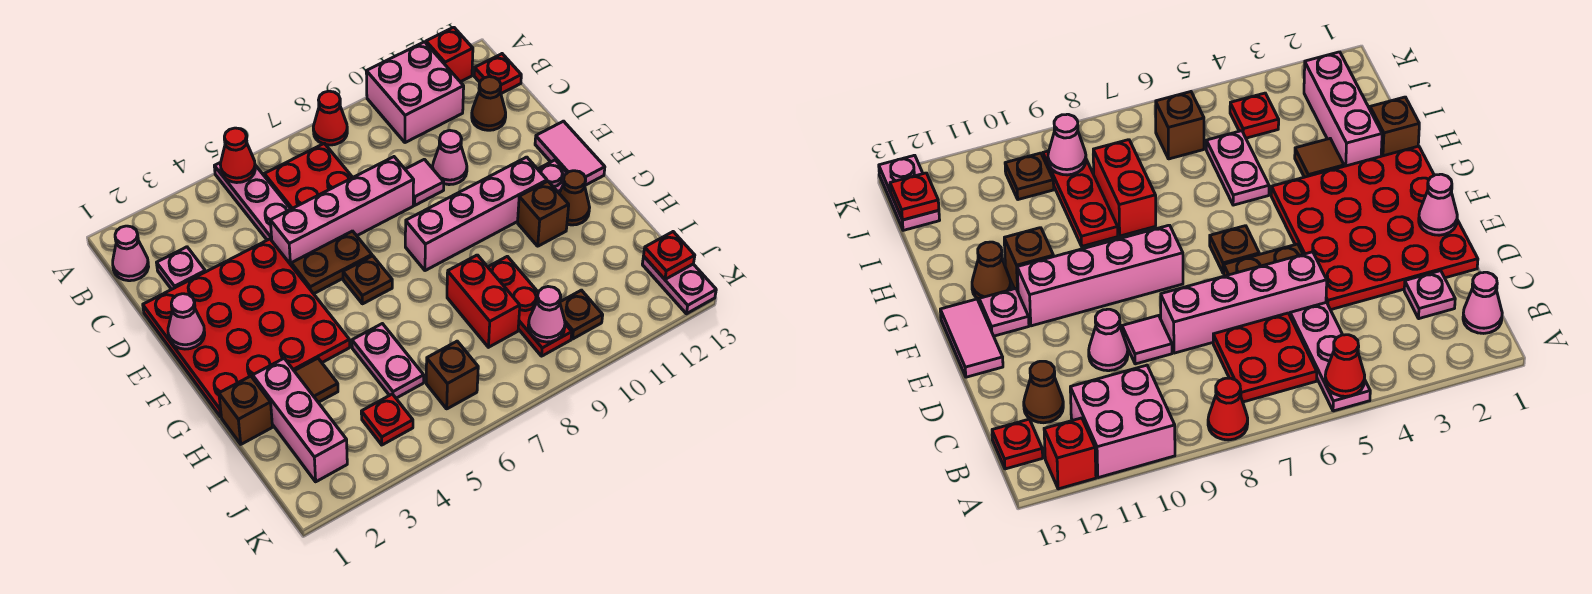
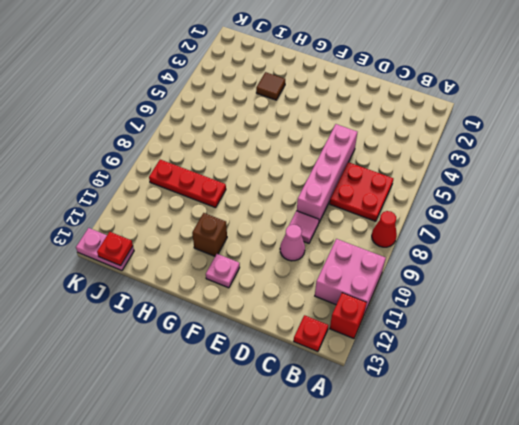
none -> pink plate A5:C5 level 1
none -> pink cone B1 level 1
none -> pink plate C2 level 1
none -> brown cone C12 level 1

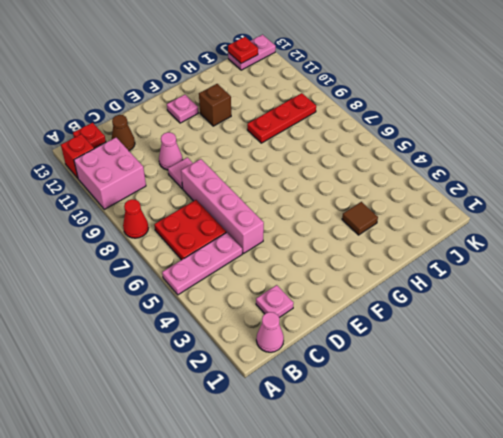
none -> red plate D1:G4 level 1
none -> brown plate E5:E6 level 1
none -> pink tile E13:F13 level 1
none -> brown plate F6 level 1

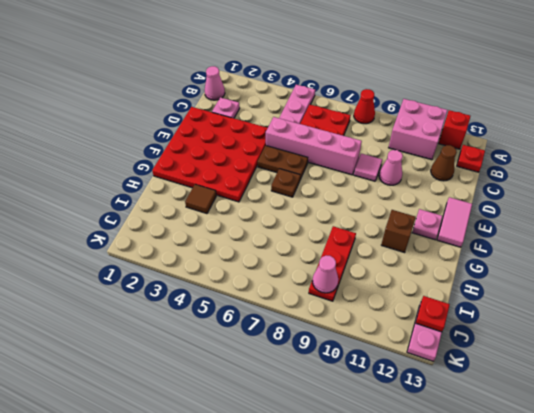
none -> pink brick F8:F11 level 1
none -> brown cone G12 level 1
none -> brown brick H1 level 1
none -> pink brick H2:J2 level 1

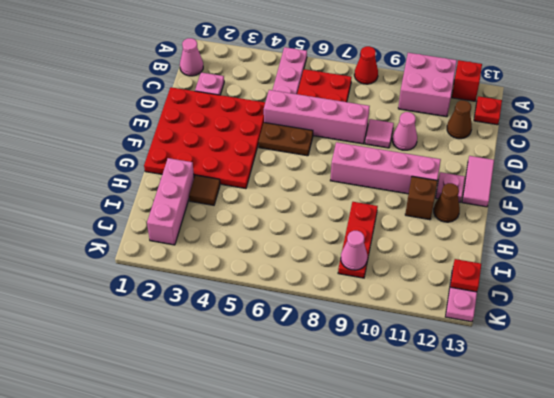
none -> brown plate F6 level 1
none -> brown brick H1 level 1
none -> pink plate H5:I5 level 1
none -> red brick H8:I8 level 1

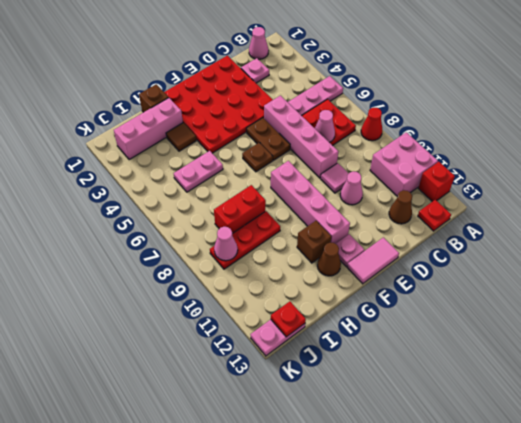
pink cone C7 level 2 -> pink cone E1 level 2
none -> red plate J4 level 1
none -> brown brick J6 level 1
none -> brown plate J10 level 1
none -> red cone A5 level 2

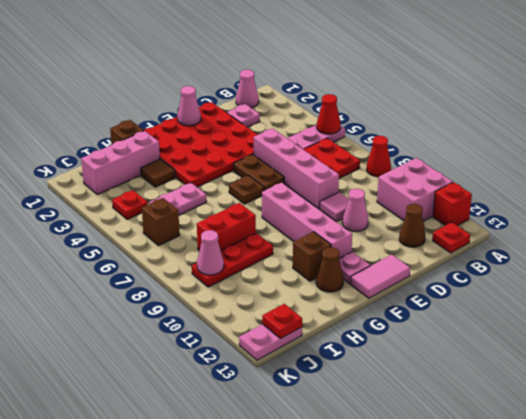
none -> brown plate J10 level 1

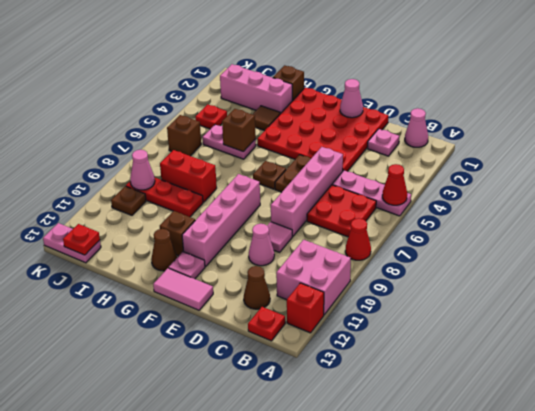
brown brick H5 level 2 -> none

